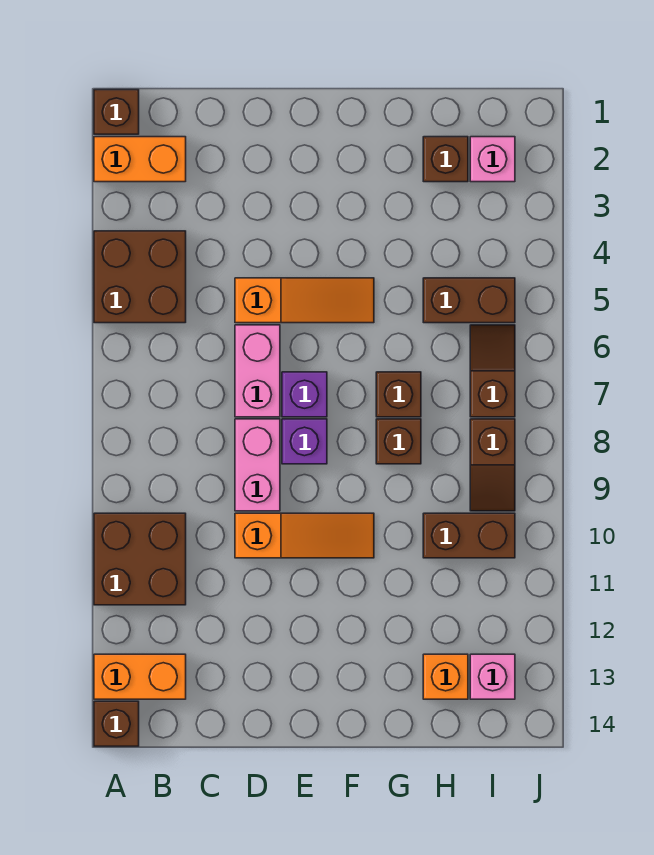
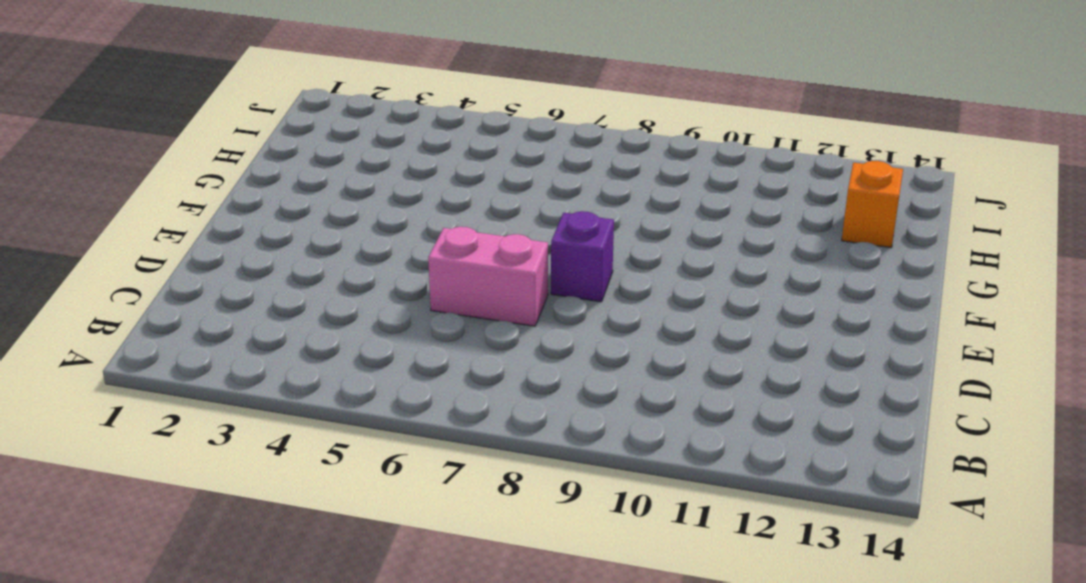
none -> brown brick A1 level 1
none -> orange brick A2:B2 level 1
none -> brown brick A4:B5 level 1

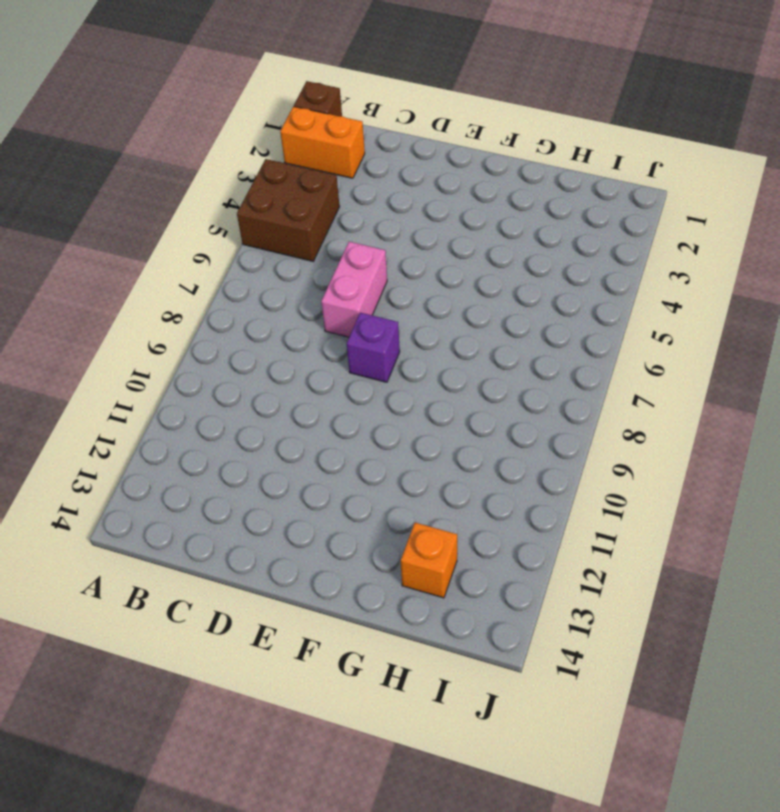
none -> brown brick A10:B11 level 1
none -> orange brick A13:B13 level 1
none -> brown brick A14 level 1

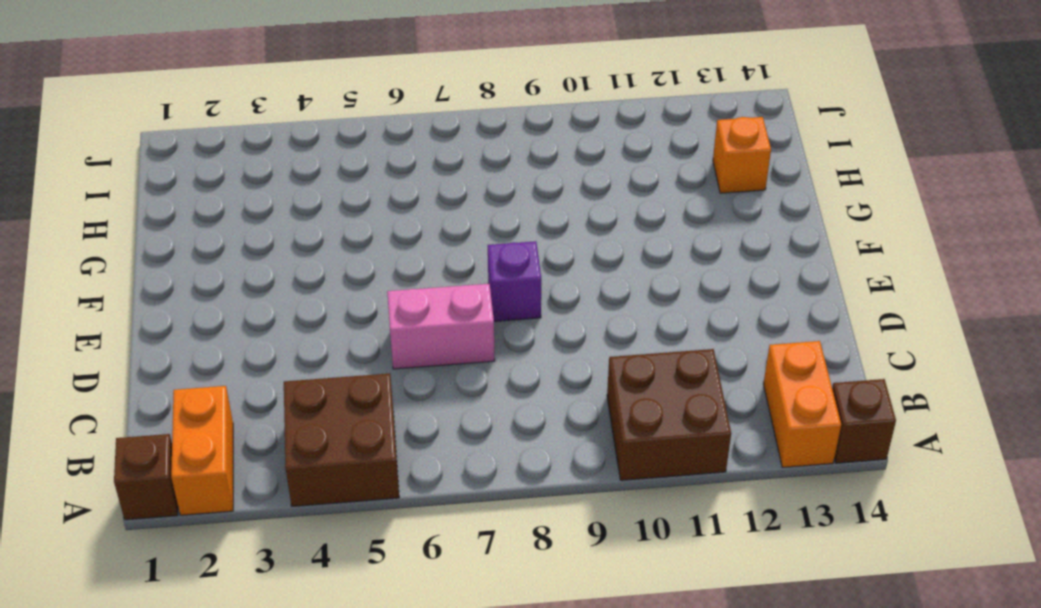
none -> orange slope D5:F5 level 1 top D
none -> pink brick D8:D9 level 1
none -> orange slope D10:F10 level 1 top D

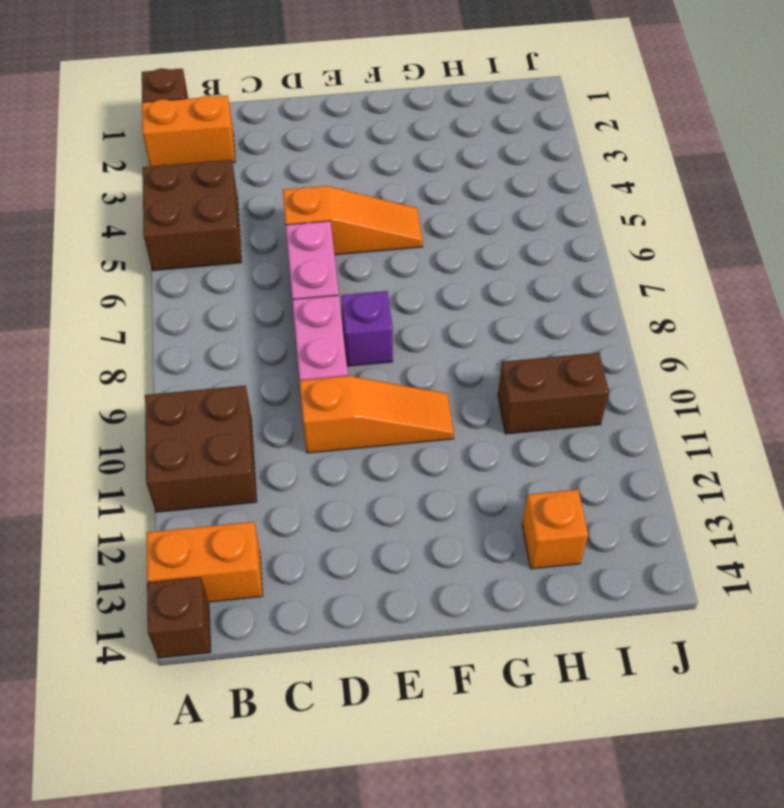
none -> purple brick E7 level 1
none -> brown brick G7 level 1
none -> brown brick G8 level 1

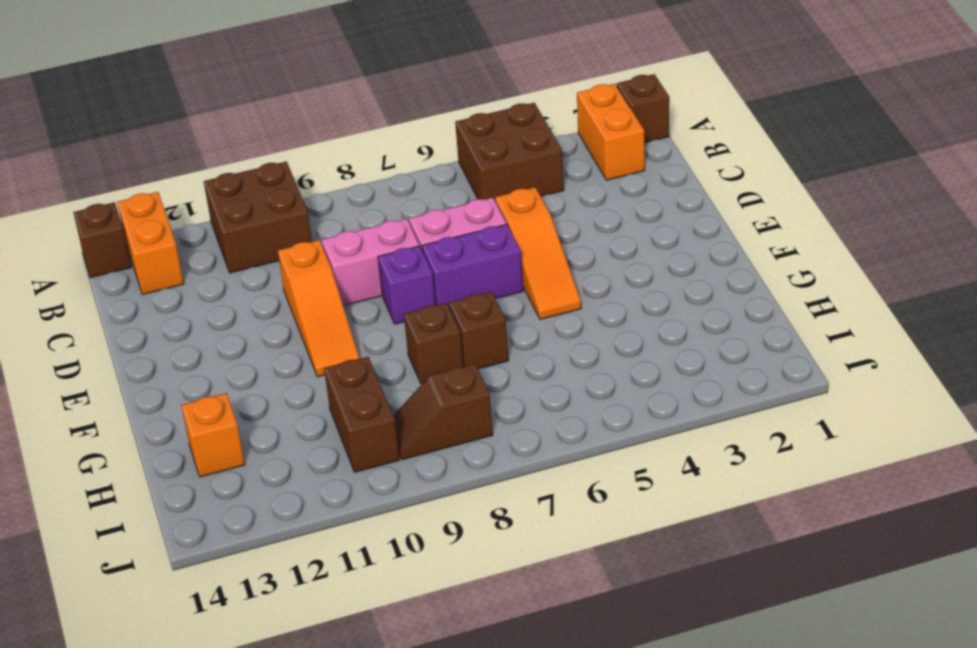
purple brick E6:E7 level 1 -> purple brick E7 level 1
none -> brown brick H2 level 1
none -> brown brick H5:I5 level 1
none -> pink brick I2 level 1

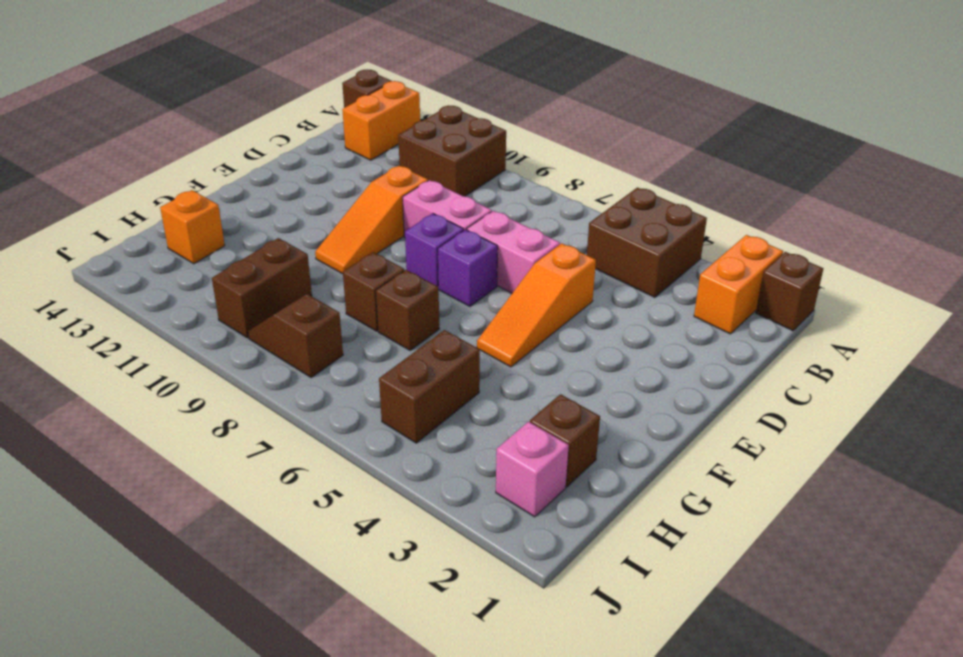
none -> brown slope I6:I7 level 1 top 7
none -> pink brick I13 level 1

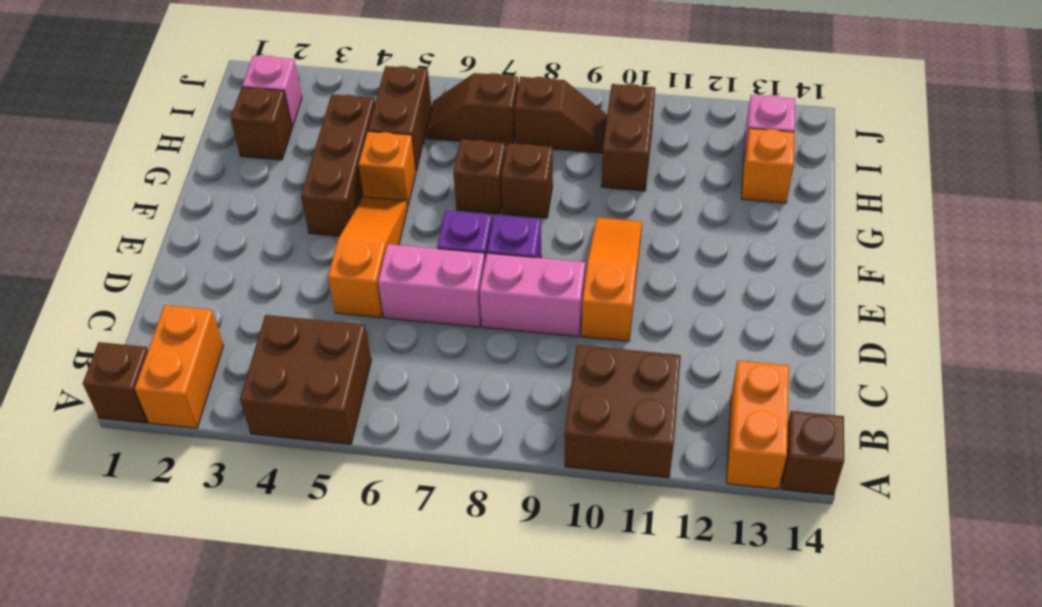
brown brick F4:H4 level 1 -> none
orange brick G5 level 1 -> none

